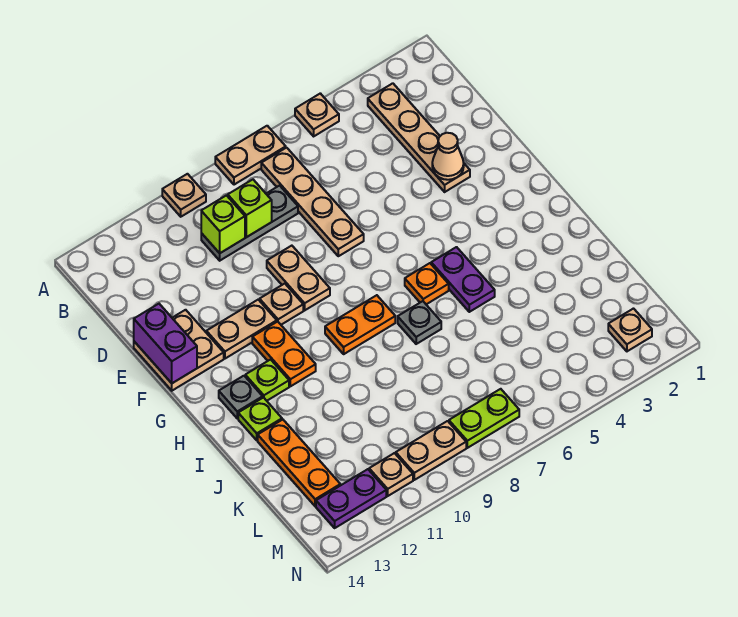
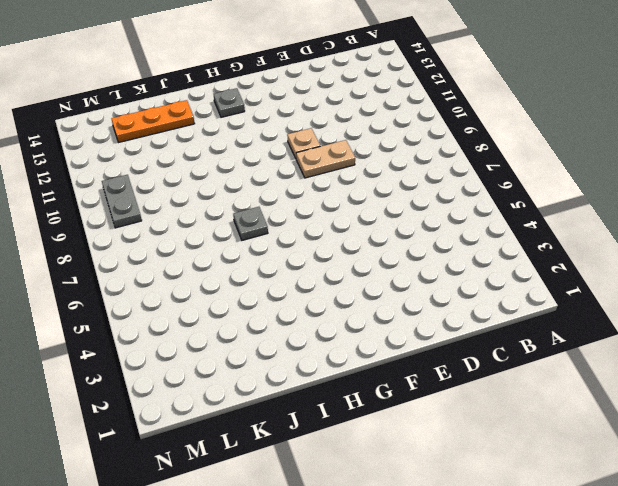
grey plate M9:M10 level 1 -> tan plate M9:M10 level 1
none -> tan plate A5 level 1
none -> tan plate A7:A8 level 1
none -> tan plate A10 level 1

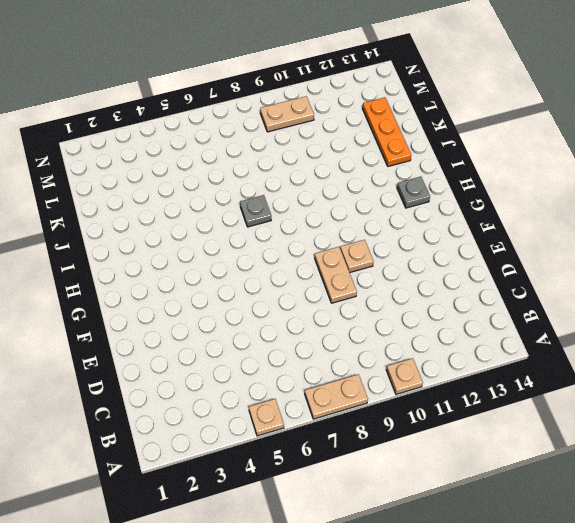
none -> tan plate B3:E3 level 1
none -> tan plate B7:E7 level 1
none -> grey plate C8:C10 level 1

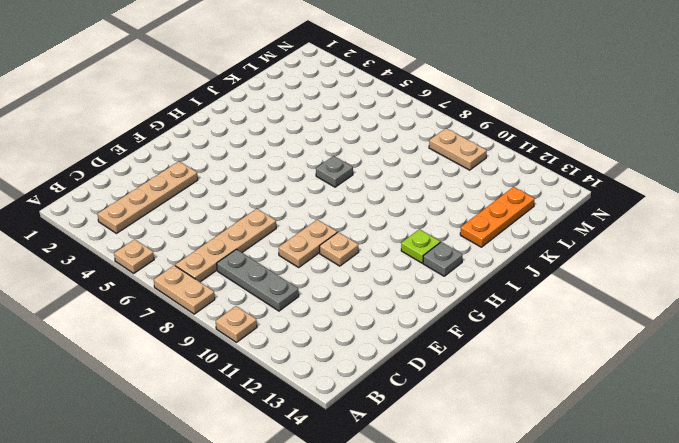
none -> tan plate E13:F14 level 1
none -> tan plate F11:F12 level 1
none -> orange plate G11:H11 level 1

